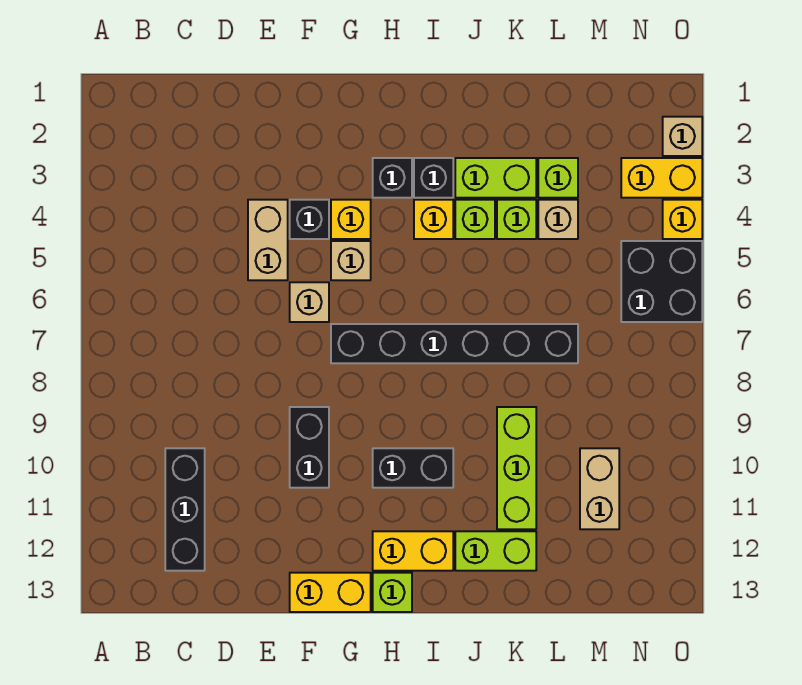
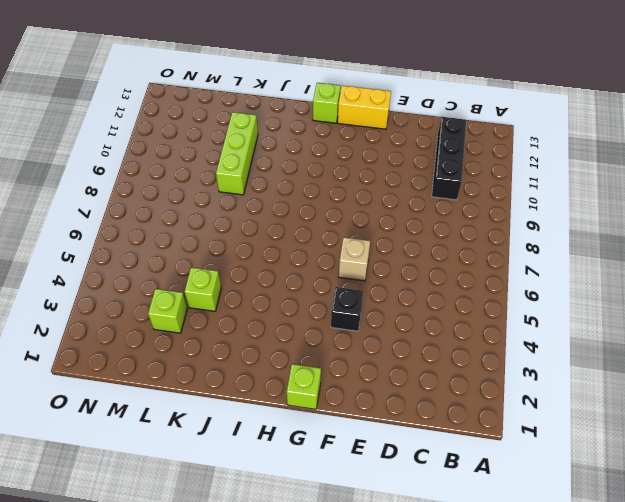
lime brick G1 level 1 -> lime brick J4 level 1
none -> tan brick E4:E5 level 1
none -> black brick F9:F10 level 1
none -> yellow brick G4 level 1

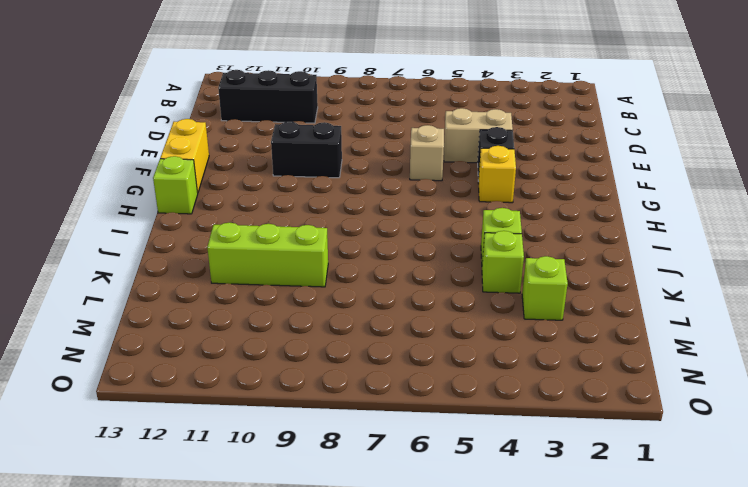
none -> tan brick G5 level 1
none -> black brick G7:L7 level 1
none -> black brick H3 level 1

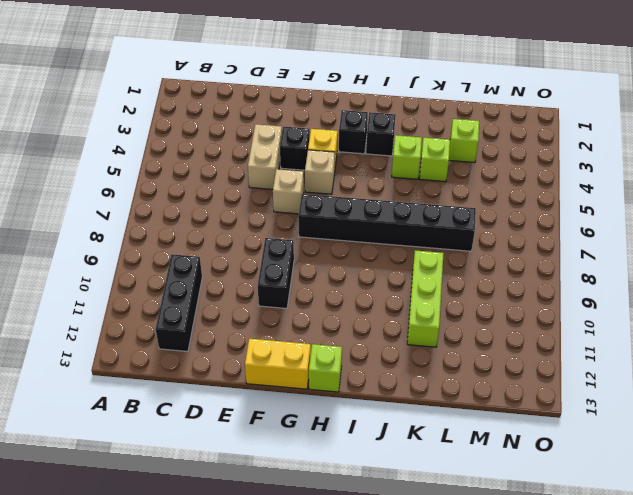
none -> black brick H10:I10 level 1
none -> yellow brick H12:I12 level 1
none -> yellow brick I4 level 1

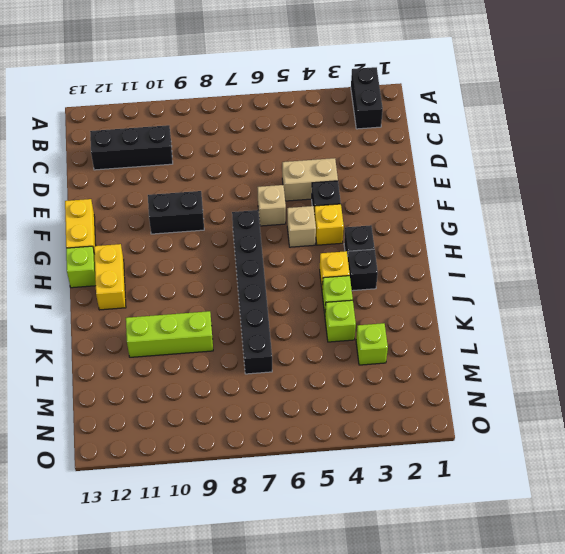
black brick A2:B2 level 1 -> black brick H10:I10 level 1
none -> lime brick J3:K3 level 1
none -> lime brick J12:K12 level 1
none -> tan brick L4 level 1

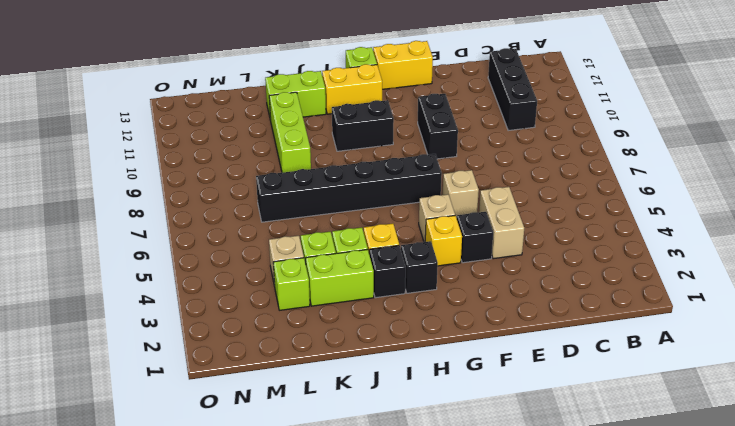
none -> tan brick M10:M11 level 1
none -> yellow brick N3:O3 level 1
none -> black brick N5:O6 level 1

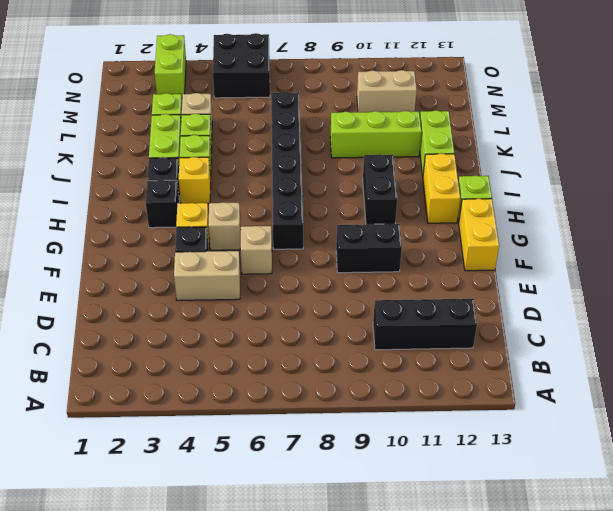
lime brick N3:O3 level 1 -> yellow brick N3:O3 level 1
none -> tan brick O2 level 1
none -> yellow brick O4 level 1

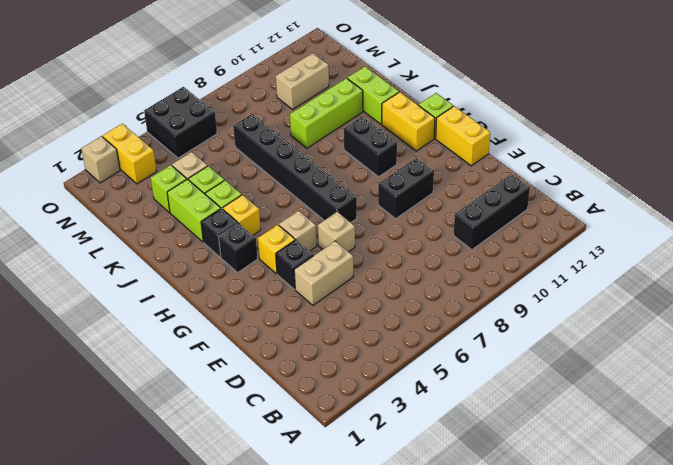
none -> yellow brick O4 level 1

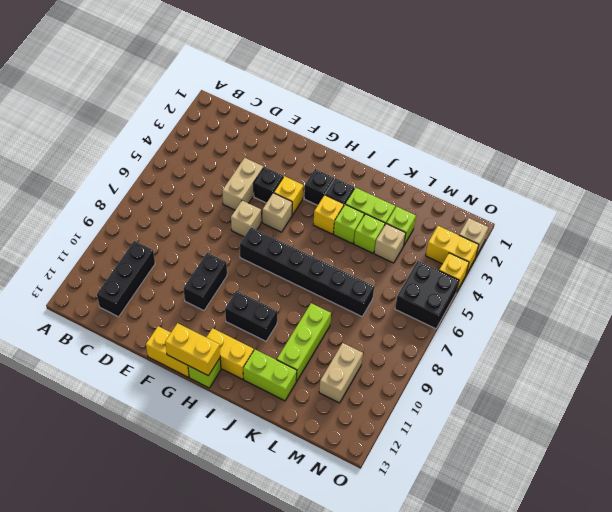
yellow brick G13:H13 level 2 -> none

